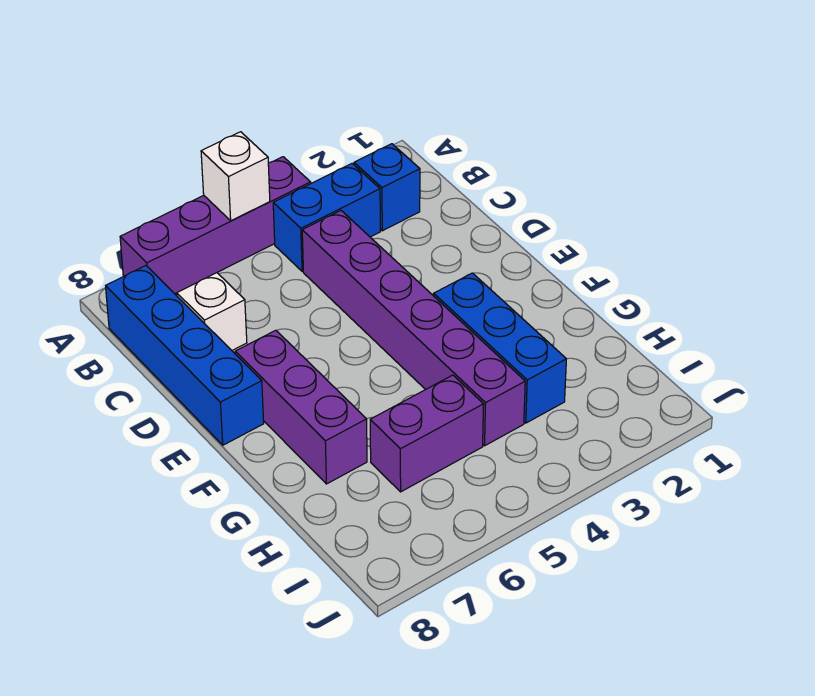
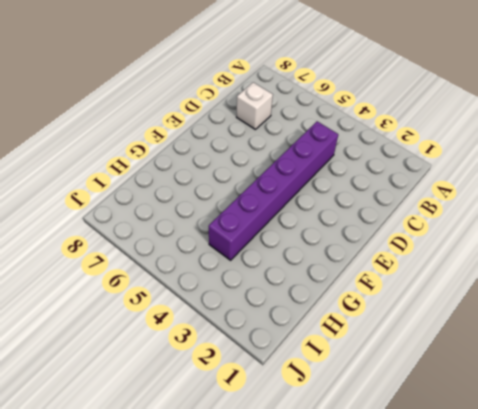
none -> purple brick A4:A7 level 1
none -> blue brick B2 level 1

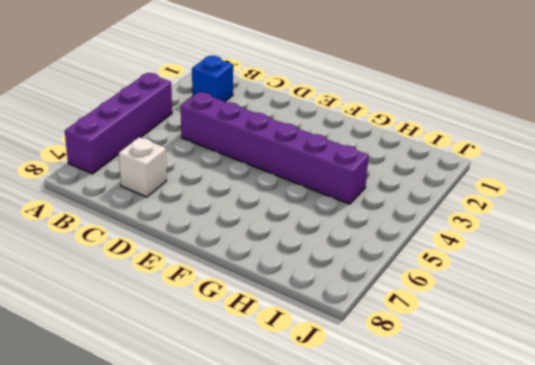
none -> blue brick B3:B4 level 1
none -> blue brick B8:E8 level 1

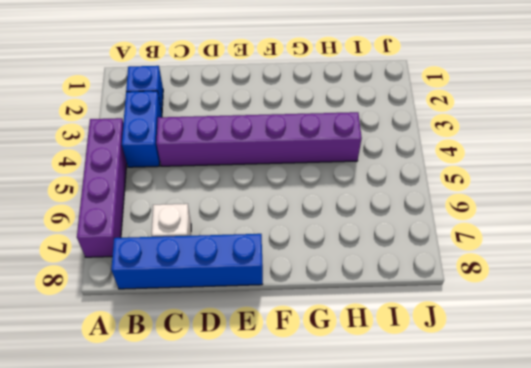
none -> purple brick E7:G7 level 1
none -> blue brick F3:H3 level 1

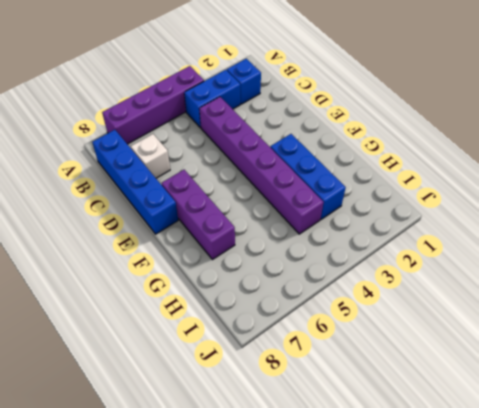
none -> purple brick H5:H6 level 1
none -> white brick A5 level 2

